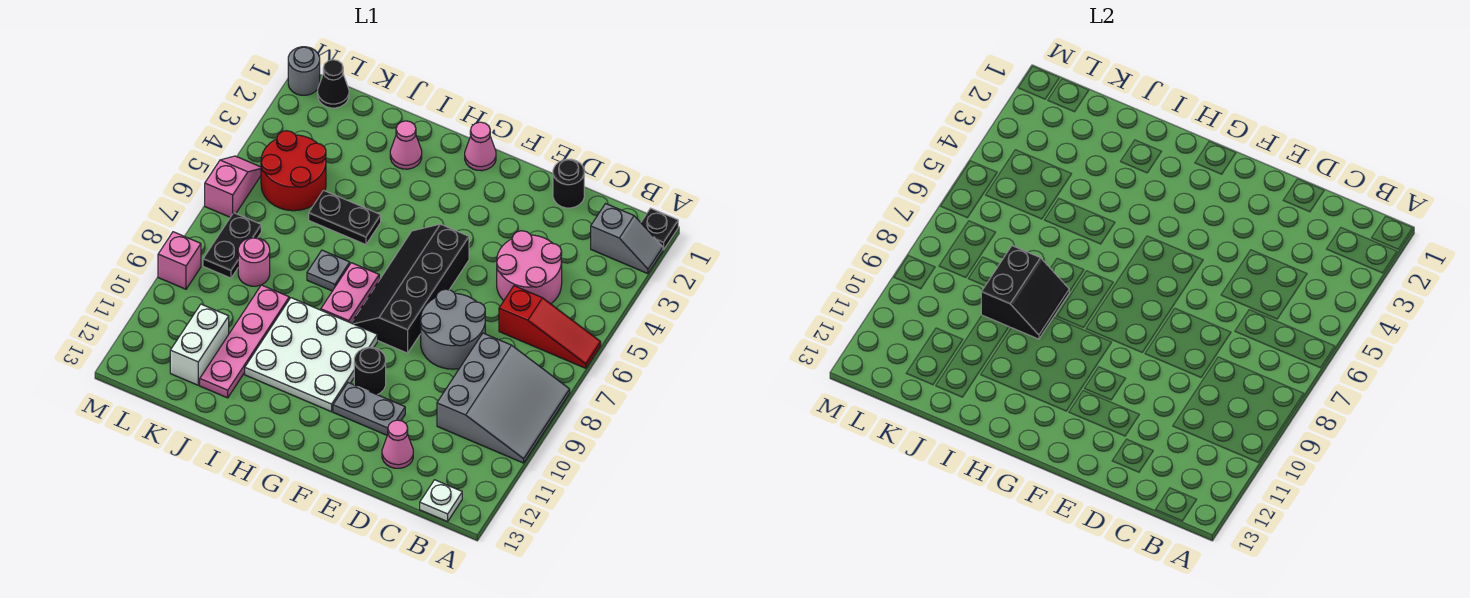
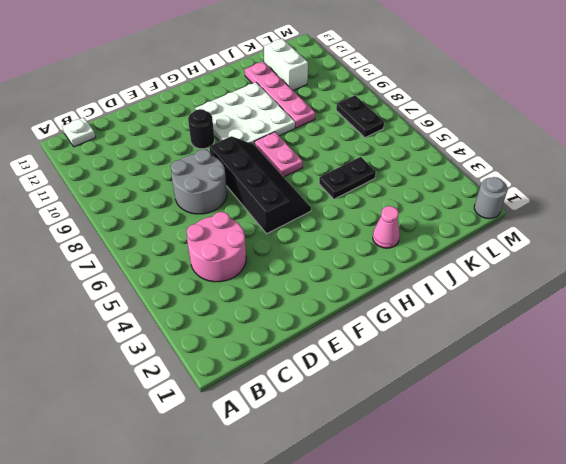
none -> black plate A1 level 1
none -> grey slope A2:B2 level 1 top B
none -> red slope A6:C6 level 1 top C

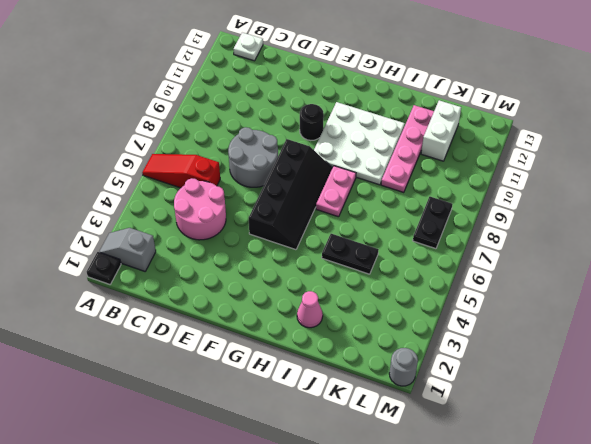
none -> grey slope A8:C10 level 1 top C
none -> black round brick D1 level 1
none -> pink cone D12 level 1

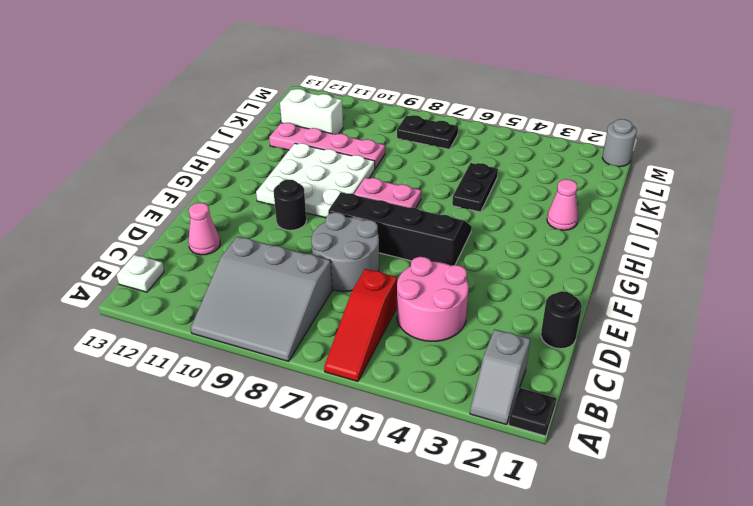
none -> grey plate E11:F11 level 1
none -> pink cone G1 level 1
none -> grey plate I7 level 1

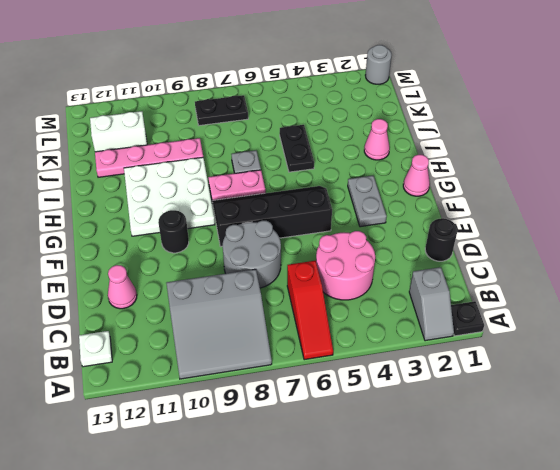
grey plate F3:G3 level 1 -> grey plate E11:F11 level 1
none -> red round brick K4:L5 level 1
none -> pink round brick K8 level 1
none -> black cone L1 level 1

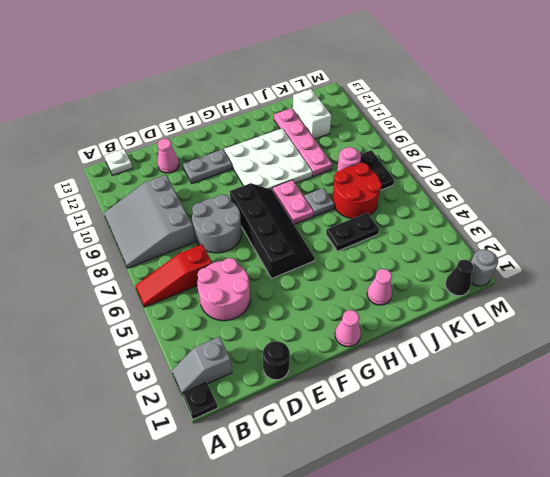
red round brick J6:K7 level 1 -> red round brick K4:L5 level 1
none -> black round brick F10 level 1
none -> pink slope M5:M6 level 1 top 6
none -> pink brick M9 level 1

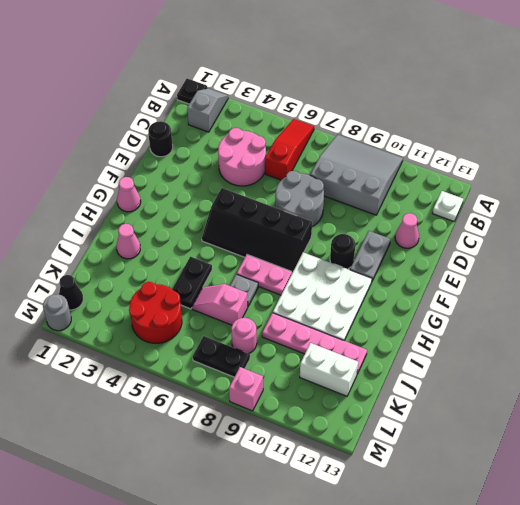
pink slope J6:J7 level 1 top 7 -> pink slope M5:M6 level 1 top 6
none -> black slope I8:J9 level 2 top J

